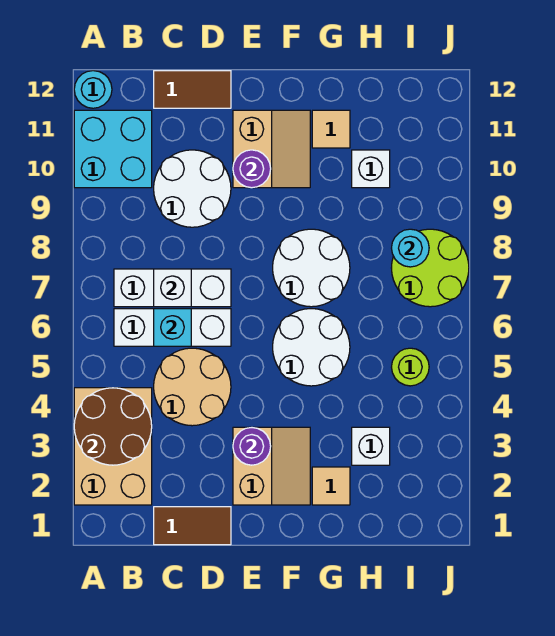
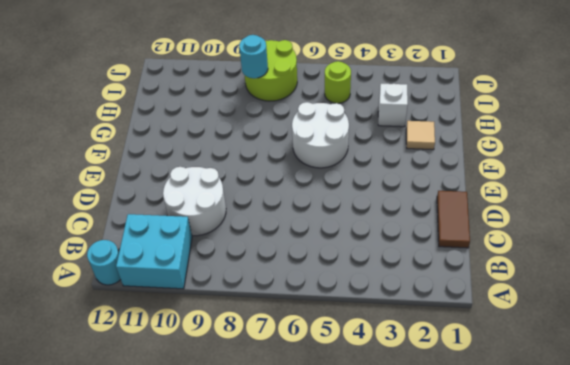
none -> tan brick A2:B4 level 1
none -> white brick B6:D6 level 1
none -> white brick B7:D7 level 1

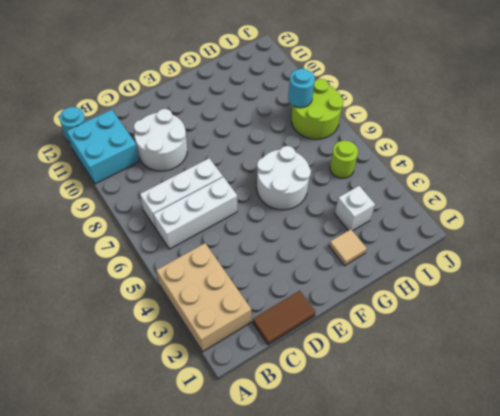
none -> tan round brick C4:D5 level 1
none -> brown tile C12:D12 level 1
none -> tan slope E2:F3 level 1 top E

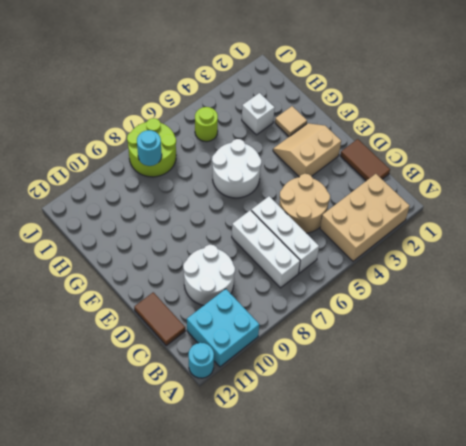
none -> tan slope E10:F11 level 1 top E
none -> white round brick F7:G8 level 1
none -> tan tile G11 level 1

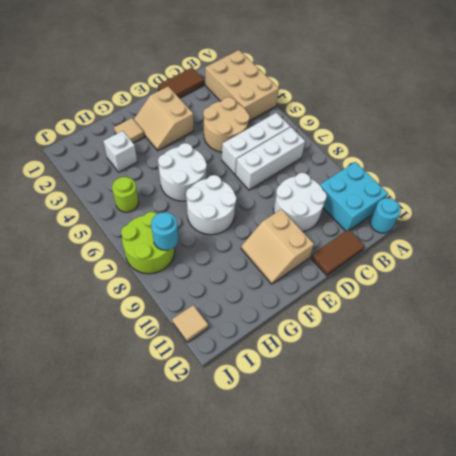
tan tile J11 level 1 -> tan tile G11 level 1
none -> white brick H10 level 1
none -> brown round brick A3:B4 level 2
none -> cyan brick C6 level 2

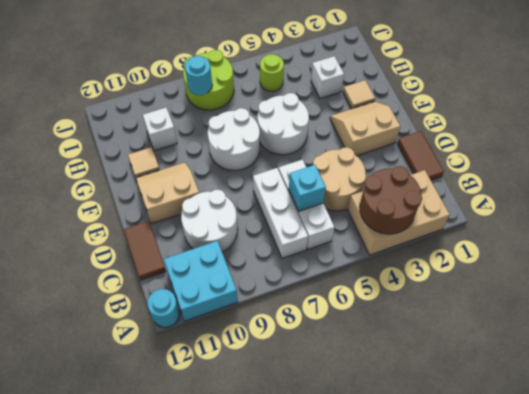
none -> white brick C7 level 2
none -> purple round brick E3 level 2
none -> purple round brick E10 level 2

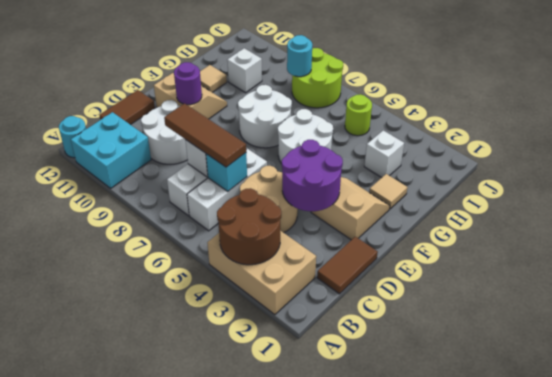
brown tile C6:C8 level 3 -> none
purple round brick D3:E4 level 2 -> purple round brick E3 level 2

